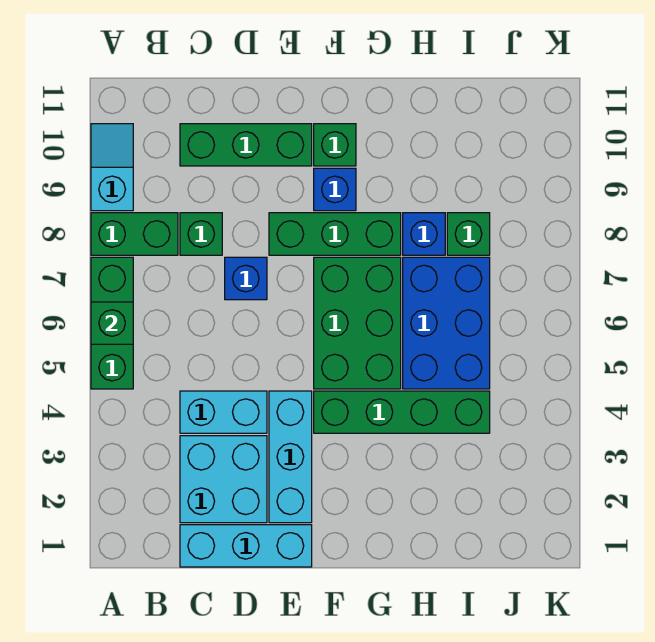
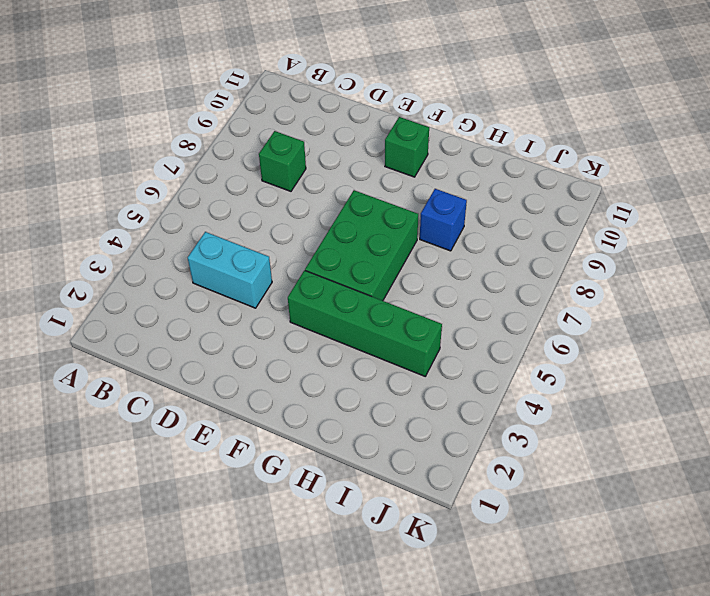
none -> green brick A5:A7 level 1
none -> green brick A8:B8 level 1
none -> cyan slope A9:A10 level 1 top 9

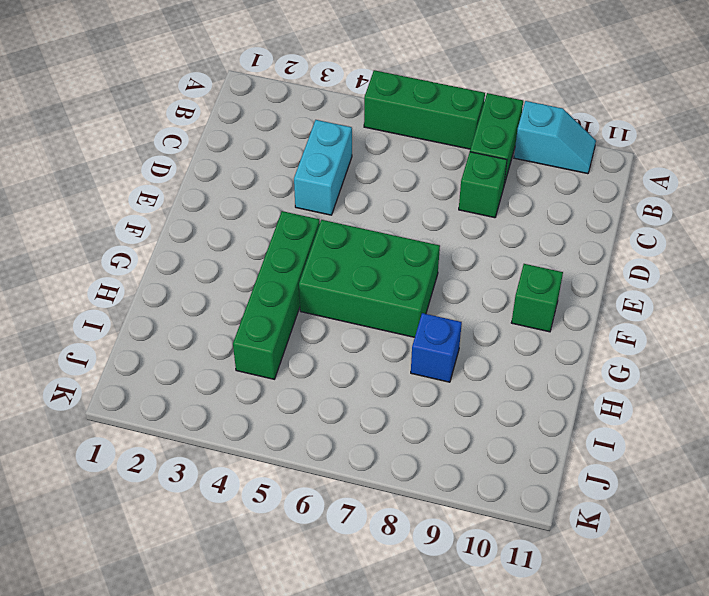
none -> cyan brick C1:E1 level 1
none -> cyan brick C2:D3 level 1
none -> green brick C10:E10 level 1

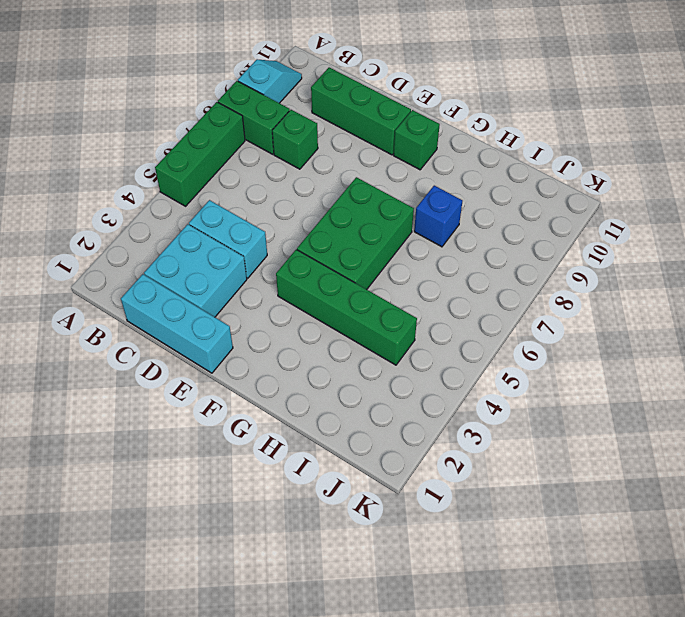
none -> blue brick D7 level 1
none -> cyan brick E2:E4 level 1
none -> green brick E8:G8 level 1

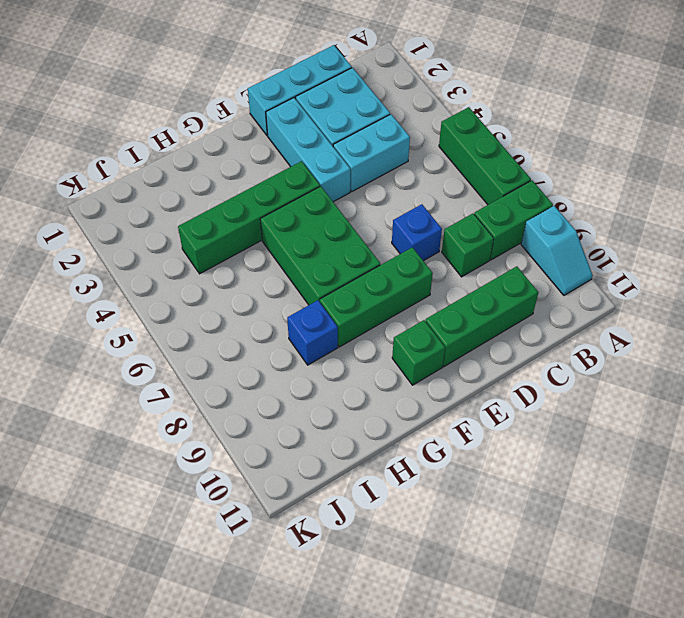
none -> blue brick F9 level 1
none -> blue brick H5:I7 level 1
none -> green brick I8 level 1

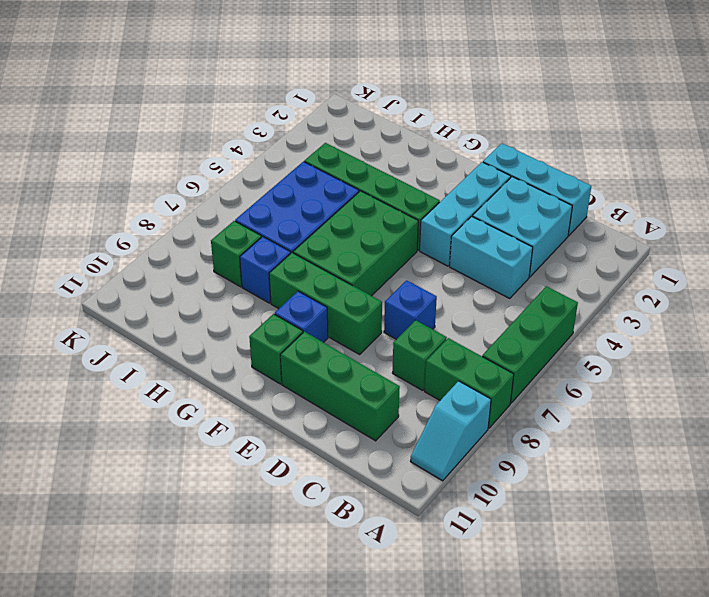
none -> green brick A6 level 2

